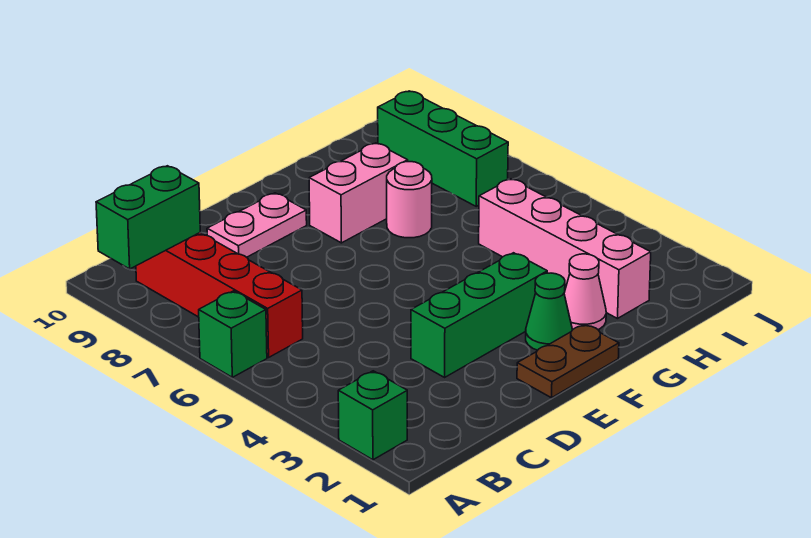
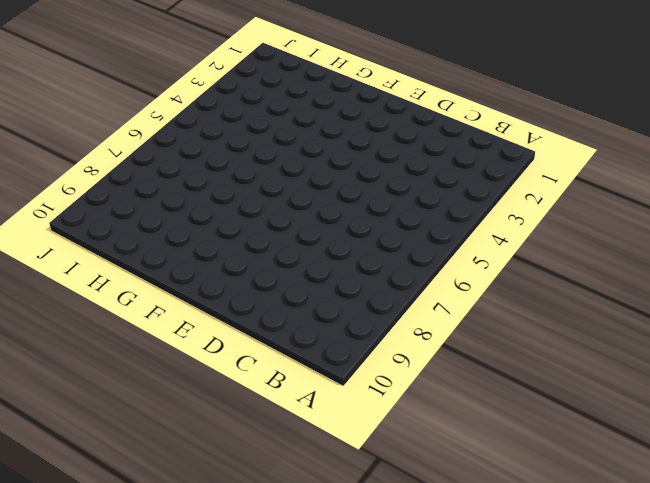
none -> green brick A2 level 1
none -> green brick A6 level 1
none -> red brick B6:B9 level 1

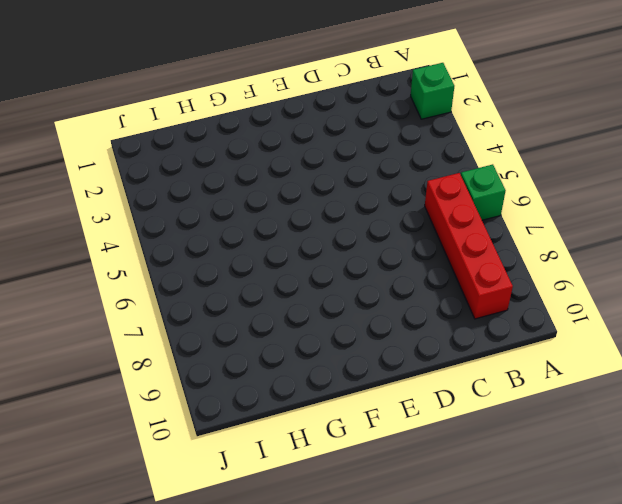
none -> green brick D3:F3 level 1
none -> pink plate D9:E9 level 1
none -> brown plate E1:F1 level 1

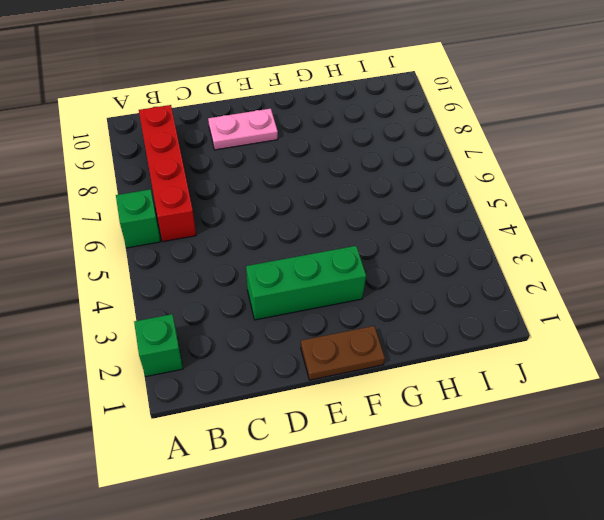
none -> green cone F2 level 1
none -> pink brick F8:G8 level 1
none -> pink cone G2 level 1

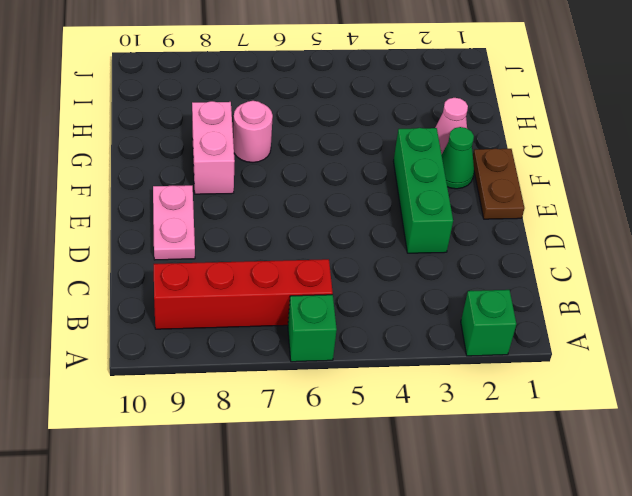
none -> pink brick H2:H5 level 1
none -> green brick I7:I9 level 1
none -> green brick A9:B9 level 2

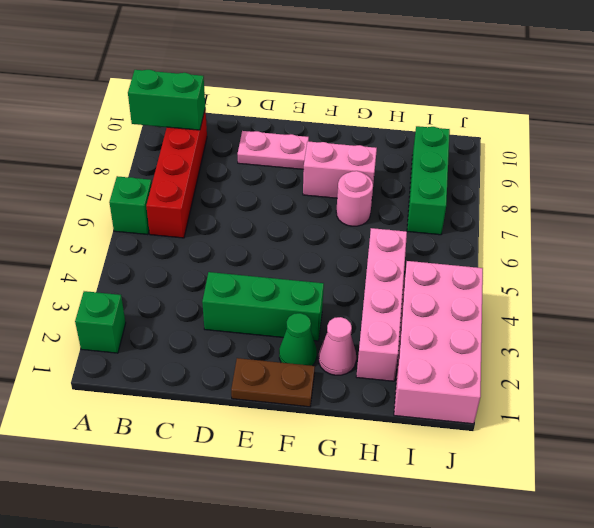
pink brick I1:J4 level 1 -> none

